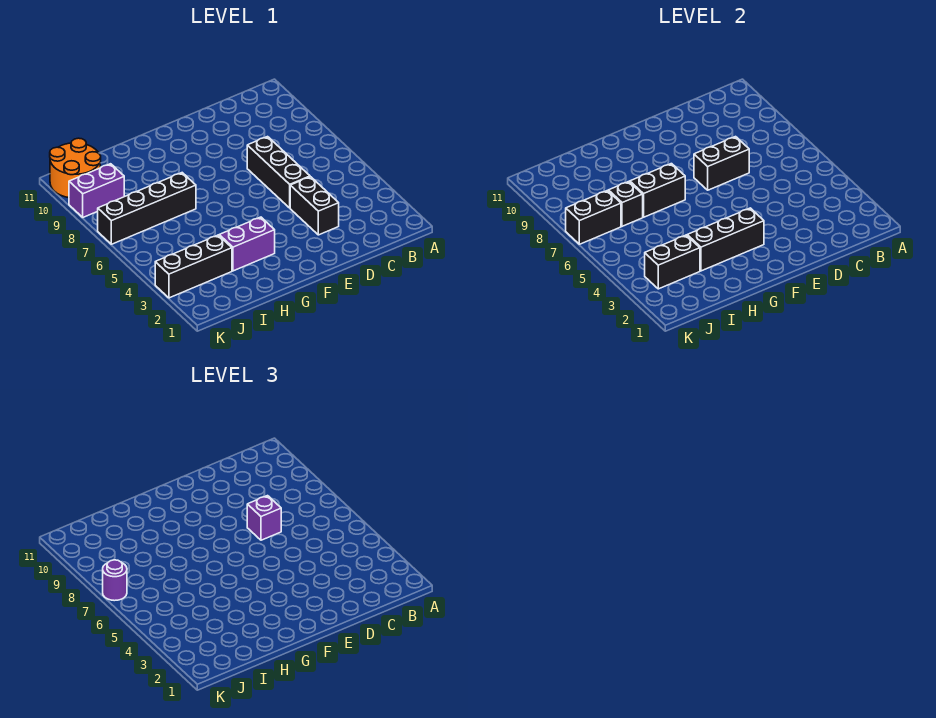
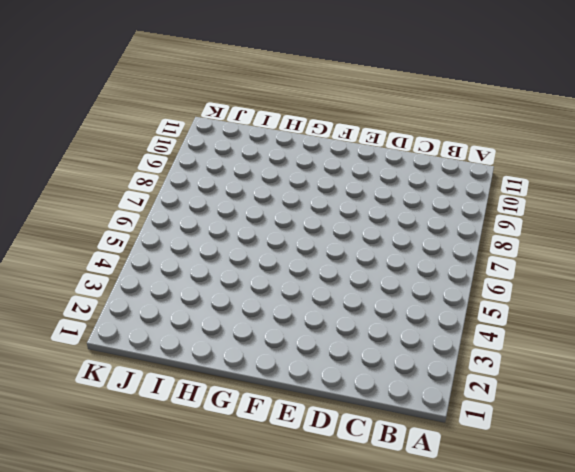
none -> black brick D3:D4 level 1
none -> black brick D5:D7 level 1
none -> purple brick G3:H3 level 1

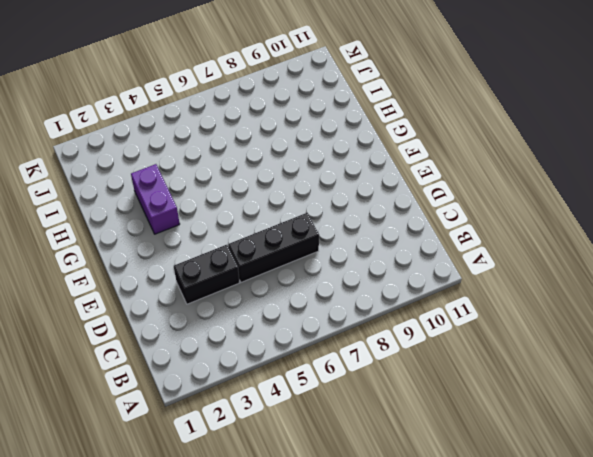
none -> black brick H7:K7 level 1
none -> black brick I3:K3 level 1
none -> purple brick J9:K9 level 1

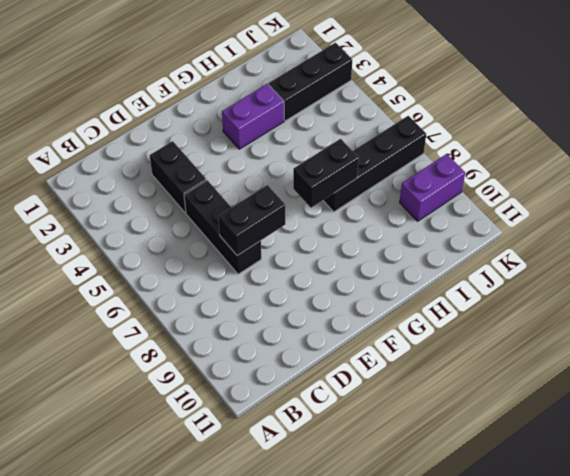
none -> orange round brick J10:K11 level 1
none -> black brick F3:H3 level 2
none -> black brick I3:J3 level 2

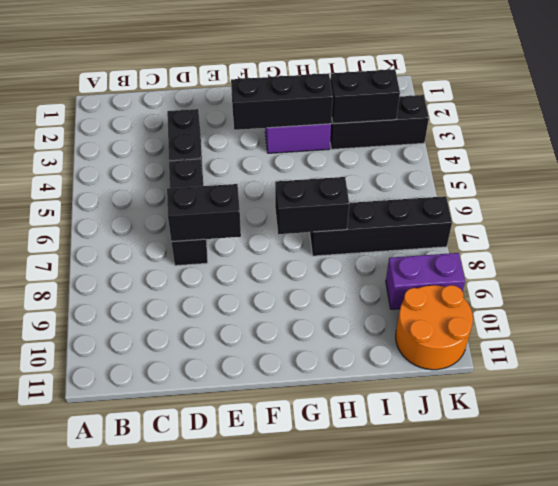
none -> black brick I7 level 2
none -> black brick J7:K7 level 2
none -> purple brick D7 level 3

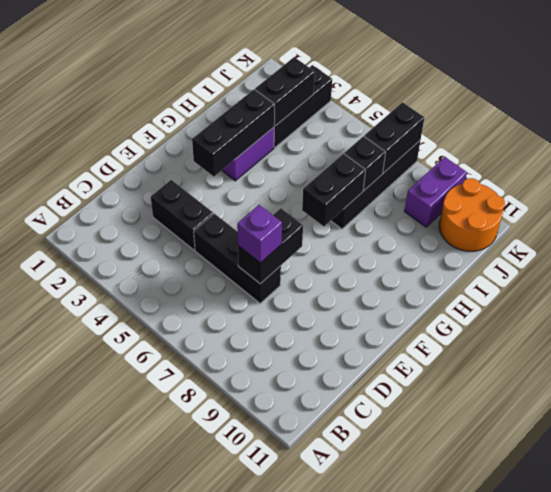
none -> purple round brick K7 level 3

